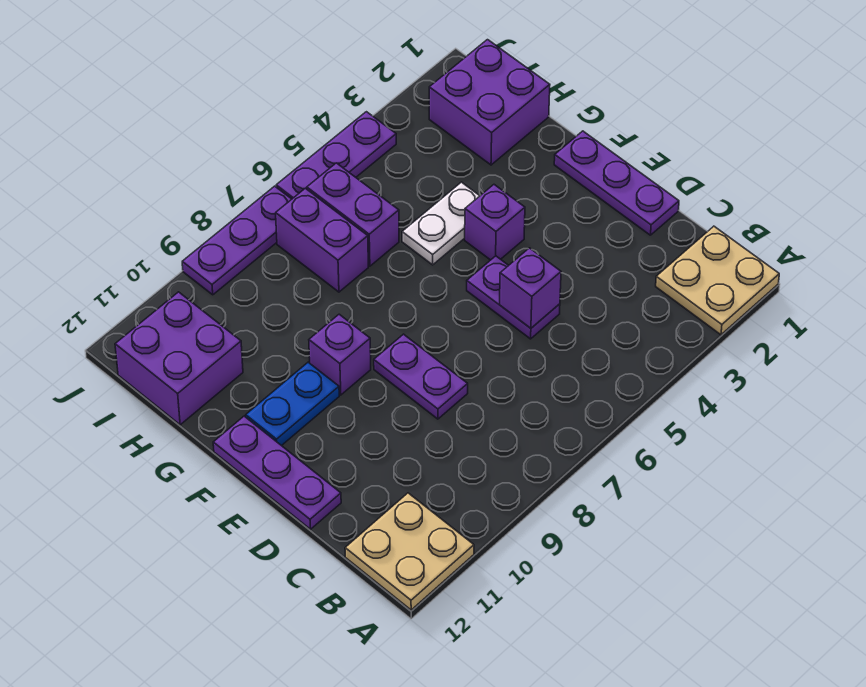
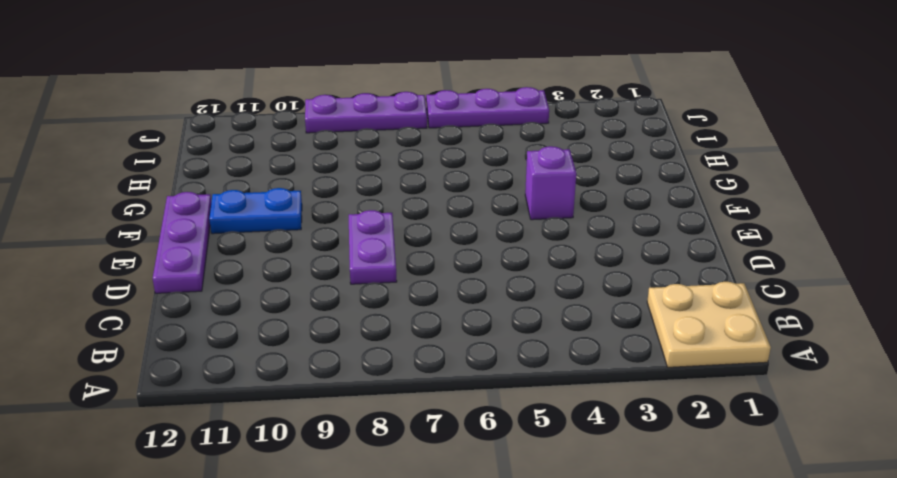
none -> tan plate A11:B12 level 1
none -> purple plate D1:F1 level 1
none -> purple plate D5:E5 level 1

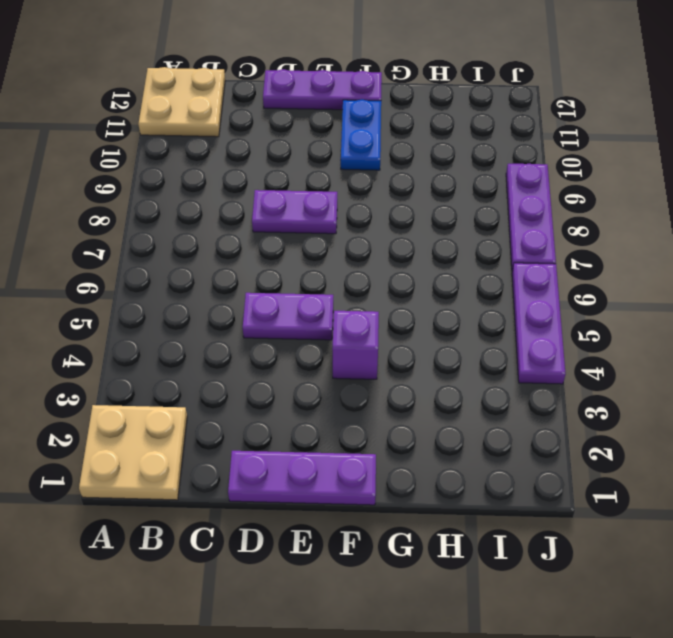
none -> purple brick F9 level 1
none -> white plate G4:G5 level 1
none -> purple brick H1:I2 level 1

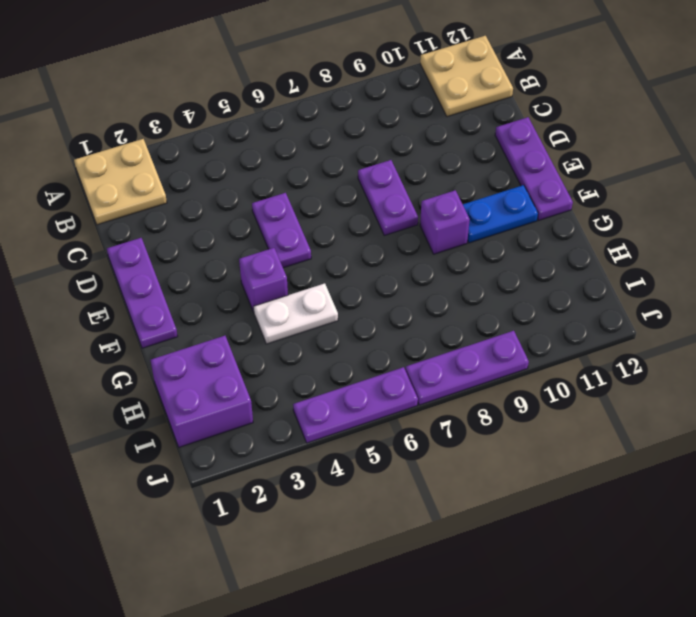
none -> purple brick H6:I6 level 1
none -> purple brick H7:I7 level 1
none -> purple brick H11:I12 level 1

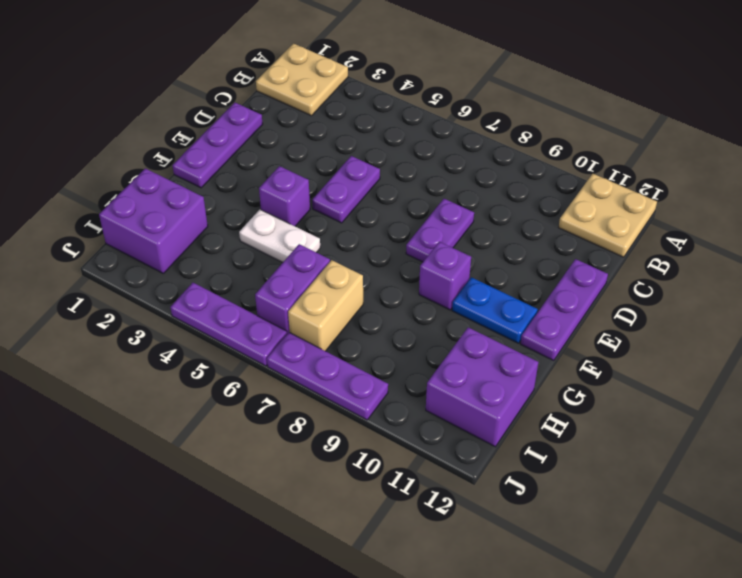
tan brick H7:I7 level 1 -> purple brick H7:I7 level 1
none -> purple brick D5 level 2

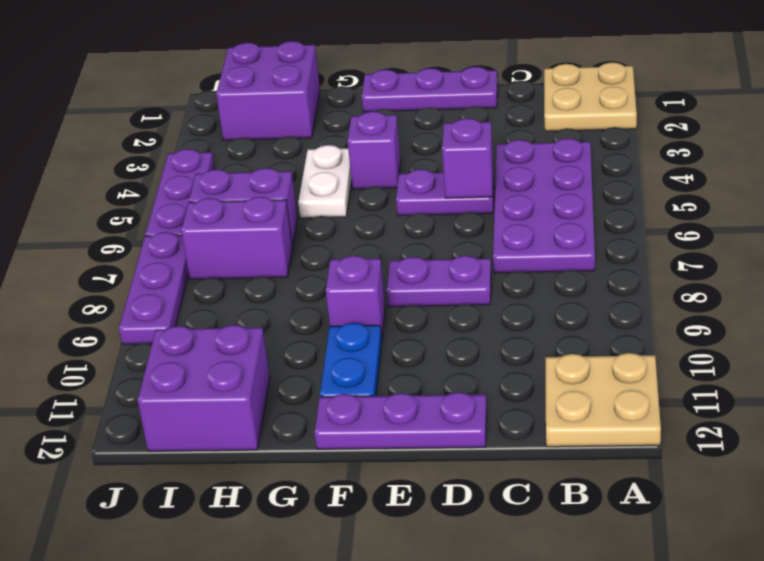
purple plate B4:C7 level 1 -> none

